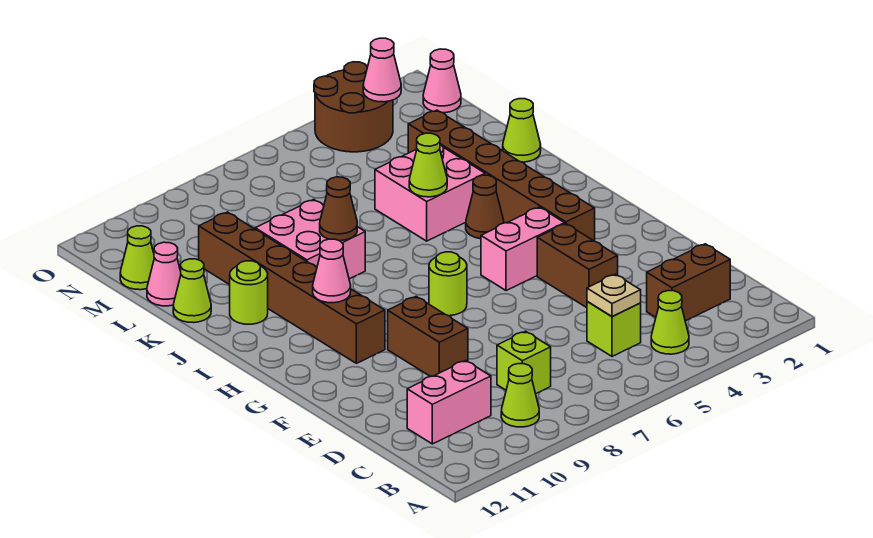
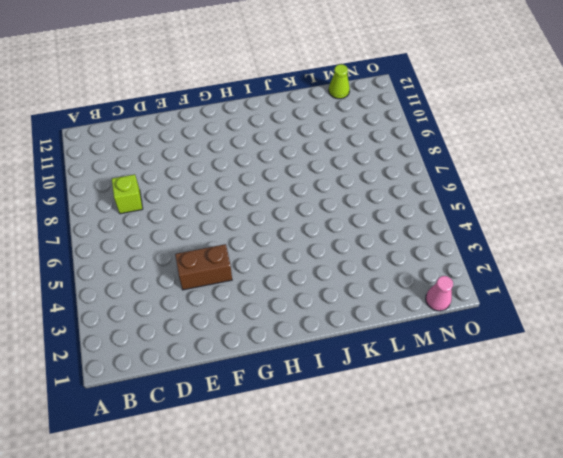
none -> lime cone B4 level 1
none -> lime cone B9 level 1
none -> brown brick C2:C3 level 1

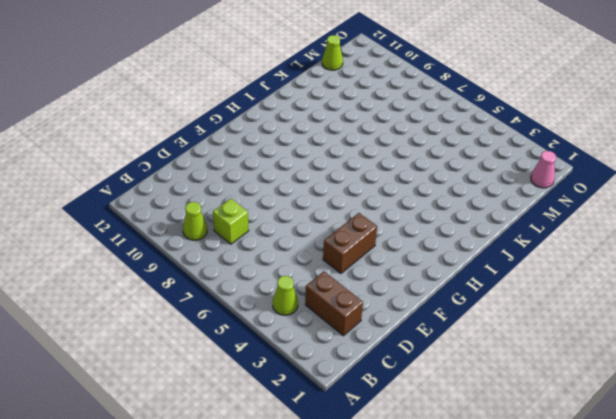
none -> lime brick C5 level 1
none -> pink brick C10:C11 level 1
none -> brown brick E9:F9 level 1

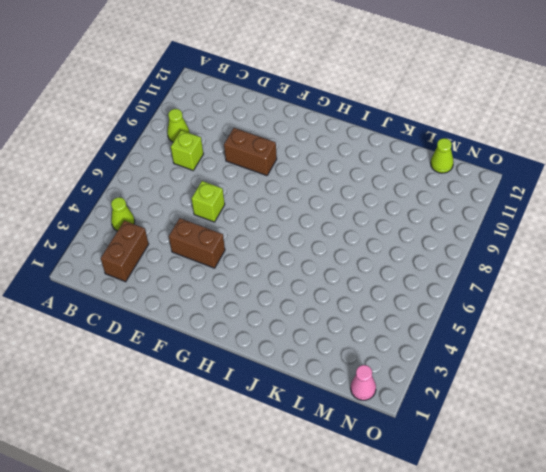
lime brick E6 level 1 -> lime brick C5 level 1
none -> pink brick C10:C11 level 1
none -> brown brick G3:L3 level 1
none -> pink brick G4:G5 level 1

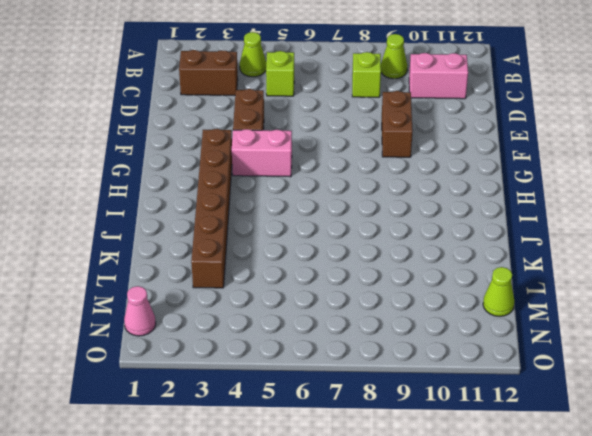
none -> lime round brick G7 level 1
none -> brown brick G10:L10 level 1
none -> brown cone I4 level 1

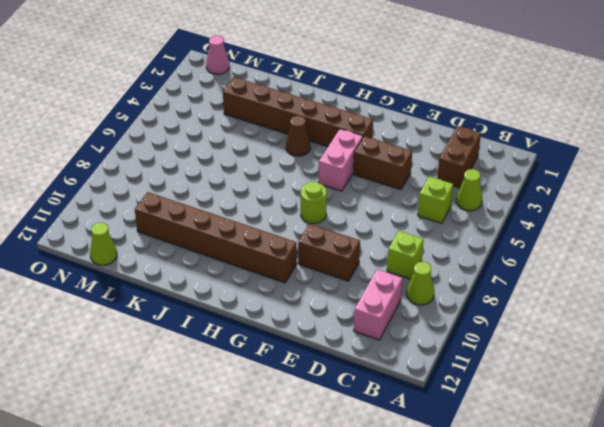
none -> pink brick J4:K5 level 1
none -> pink brick J8:K9 level 1
none -> lime round brick J11 level 1

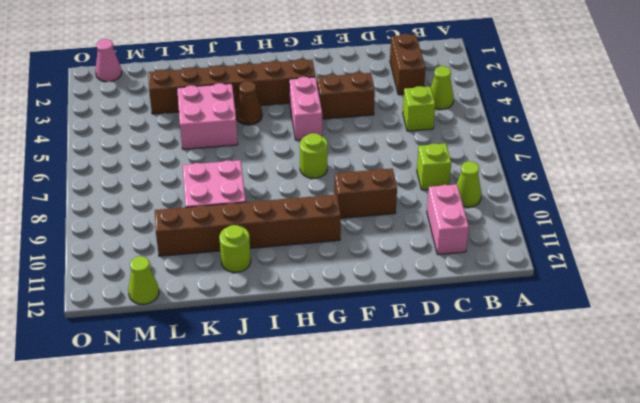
none -> lime cone K1 level 1
none -> lime cone K12 level 1
none -> pink cone L12 level 1

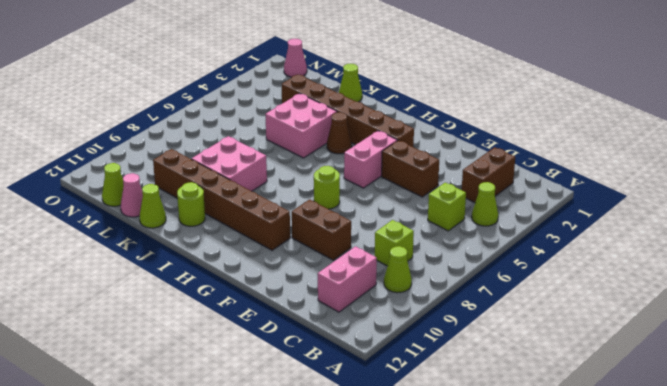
none -> brown round brick N3:O4 level 1
none -> tan plate C5 level 2
none -> pink cone H10 level 2

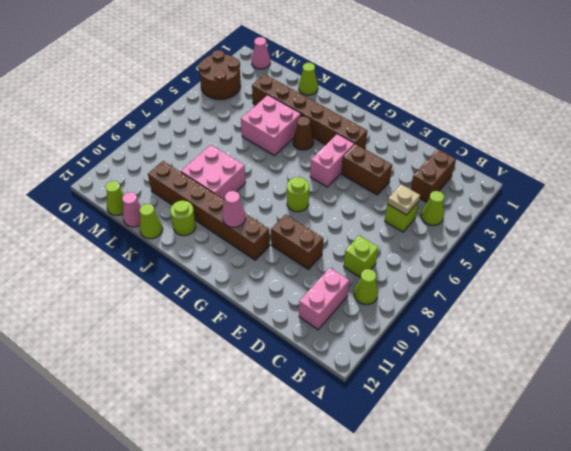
none -> lime cone J5 level 2
none -> brown cone J8 level 2
none -> pink cone N3 level 2

